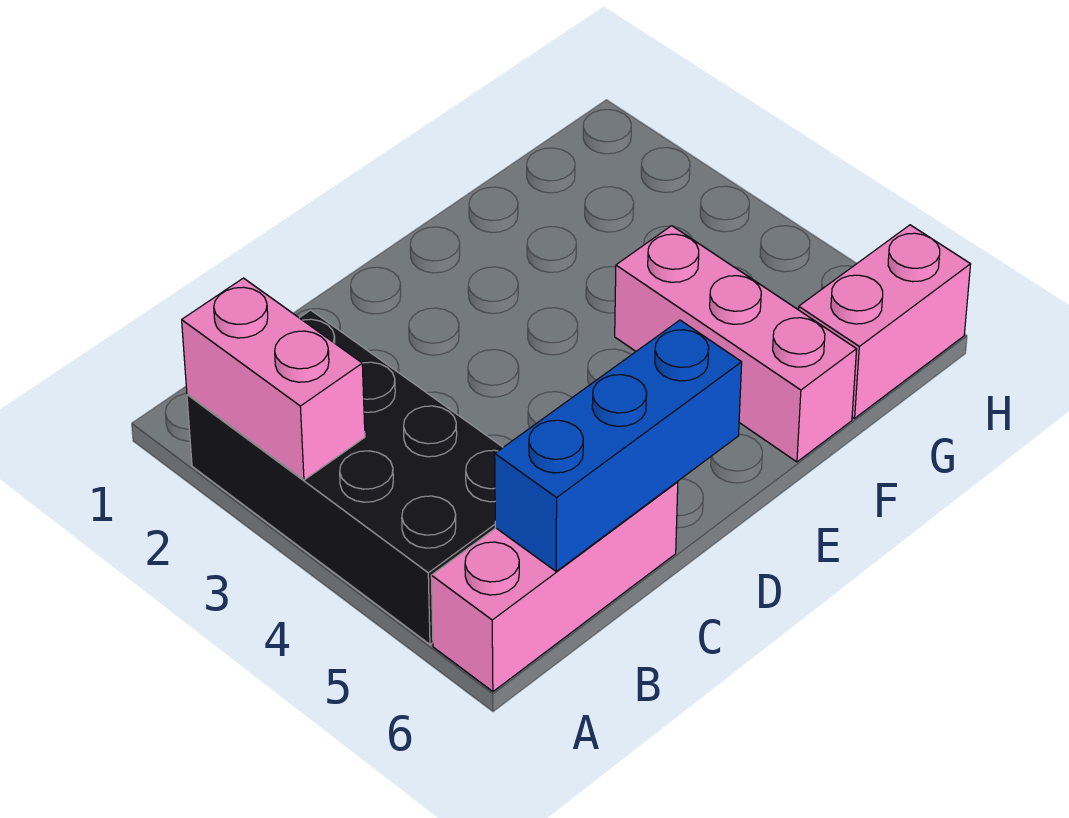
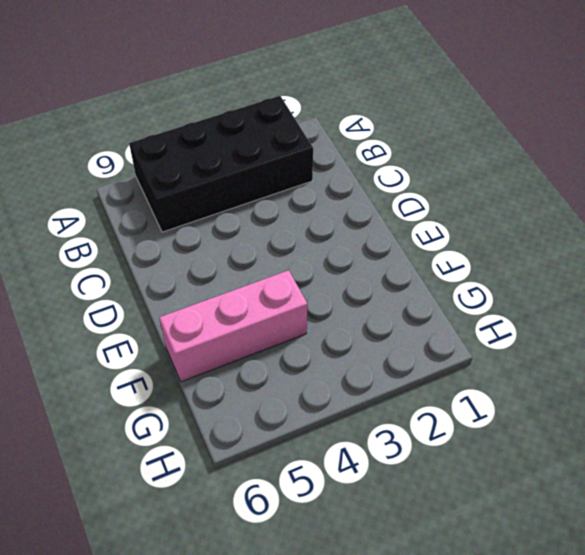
none -> pink brick A6:C6 level 1
none -> pink brick G6:H6 level 1

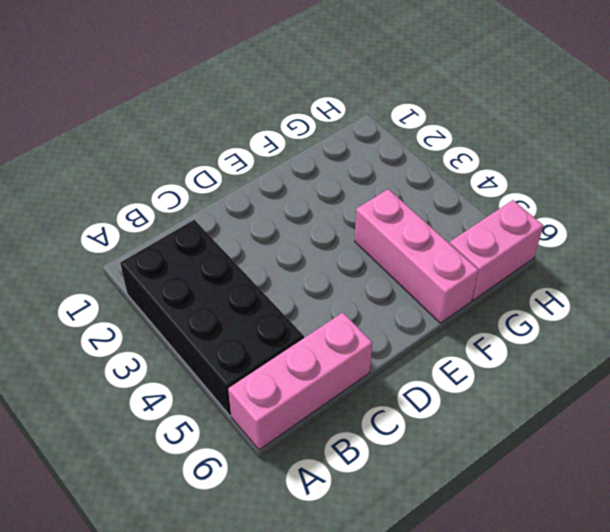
none -> pink brick A2:A3 level 2
none -> blue brick B6:D6 level 2

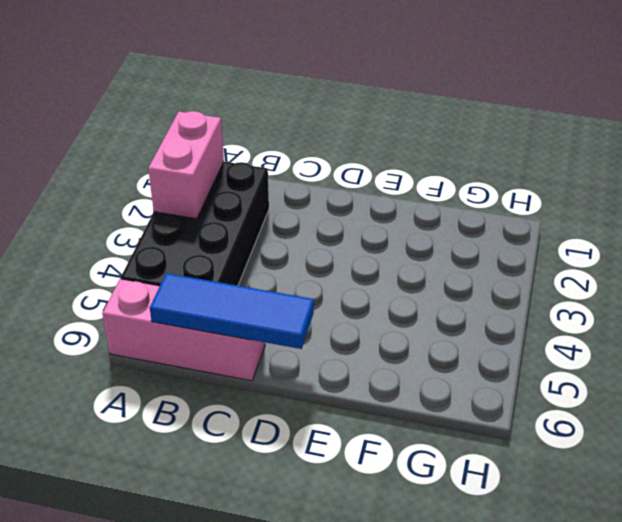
blue tile B6:D6 level 2 -> blue brick B6:D6 level 2
none -> pink brick F4:F6 level 1
none -> pink brick G6:H6 level 1

